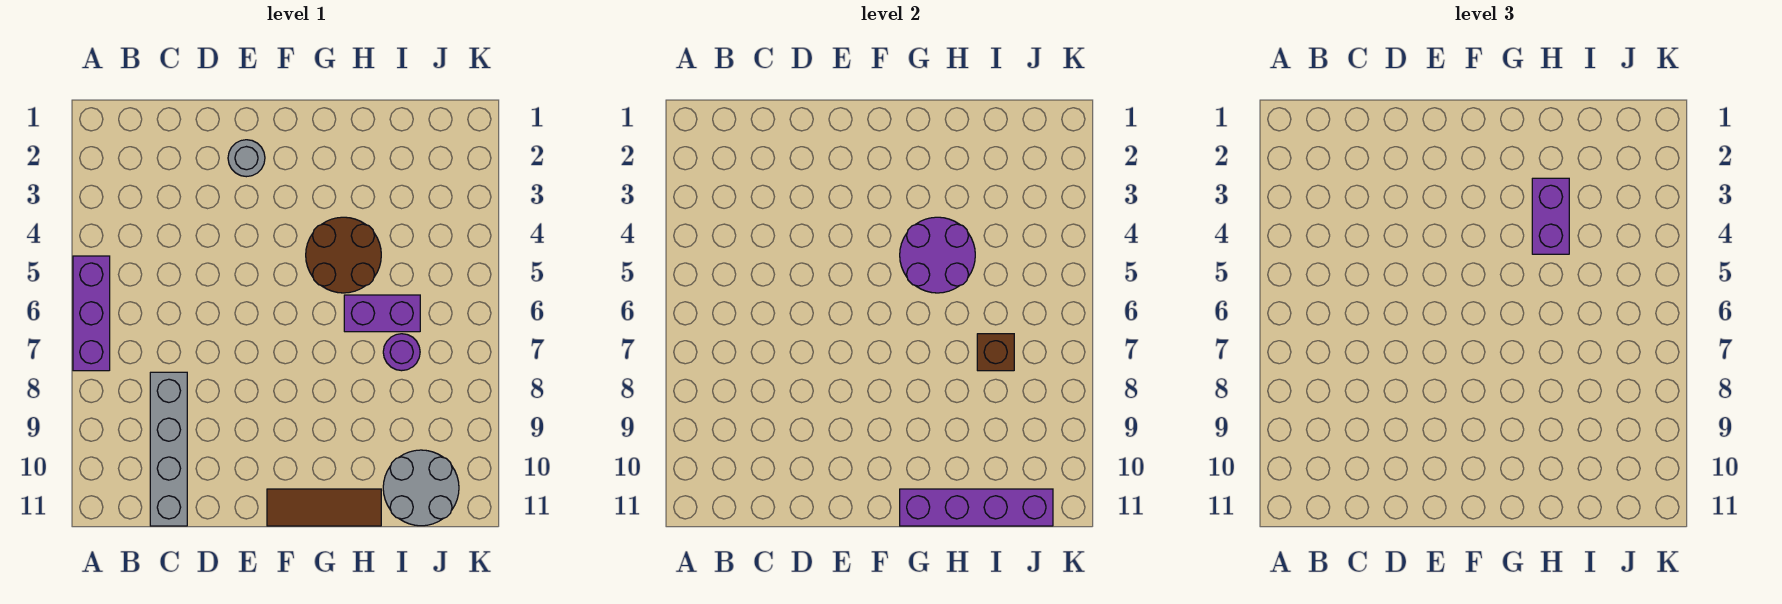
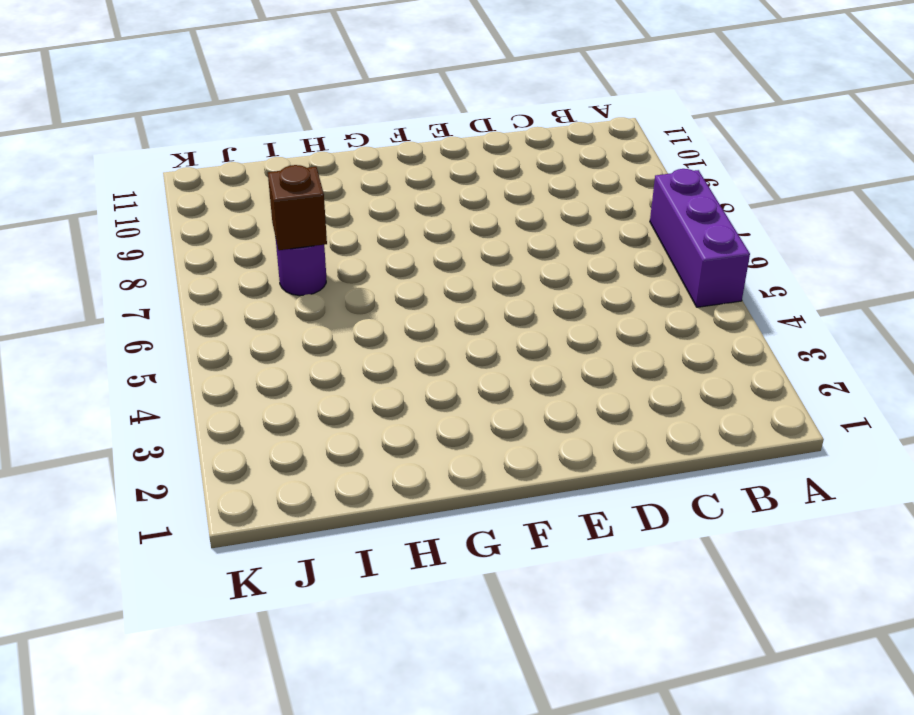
none -> grey brick C8:C11 level 1
none -> grey round brick E2 level 1
none -> brown tile F11:H11 level 1

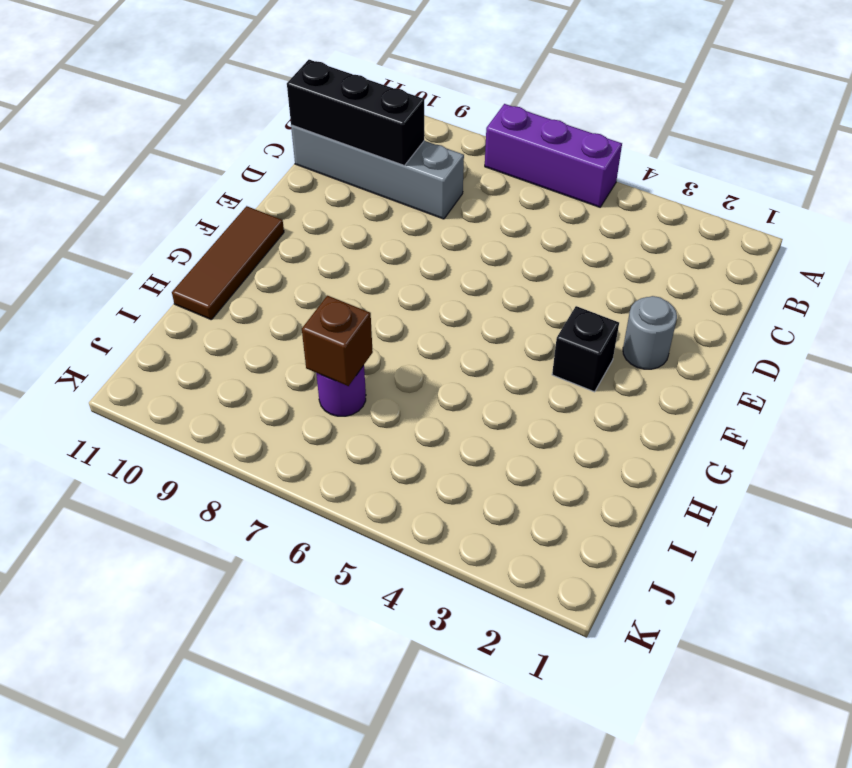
black brick C9:C11 level 2 -> none
black brick F3 level 1 -> none
none -> brown round brick G4:H5 level 1
none -> purple brick H6:I6 level 1
none -> grey round brick I10:J11 level 1

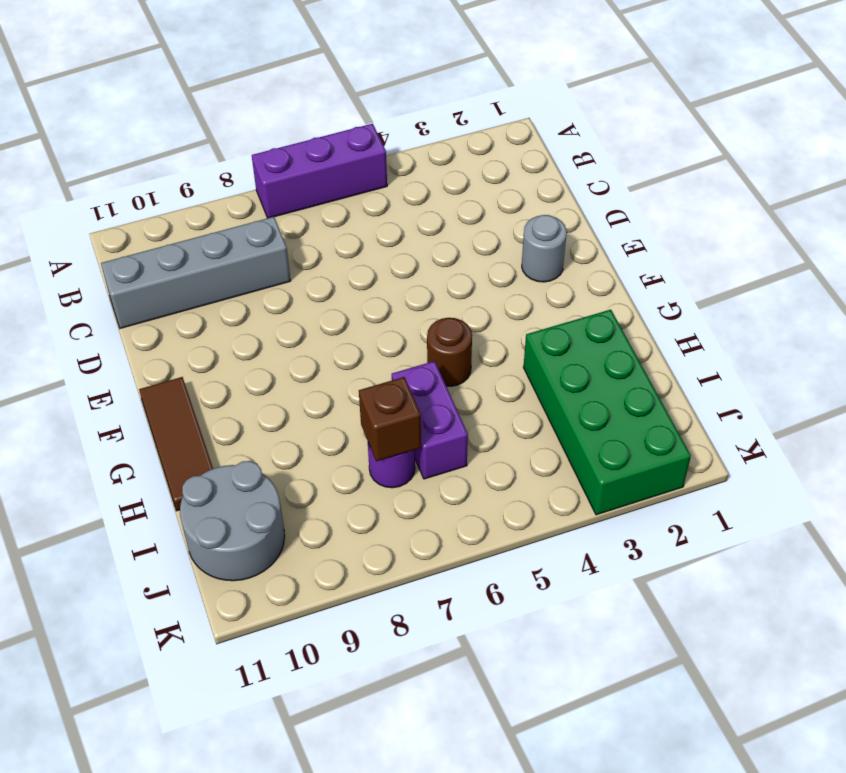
brown round brick G5 level 1 -> brown round brick G4:H5 level 1
green brick H2:K3 level 1 -> none
none -> purple round brick G4:H5 level 2
none -> purple brick G11:J11 level 2
none -> purple brick H3:H4 level 3

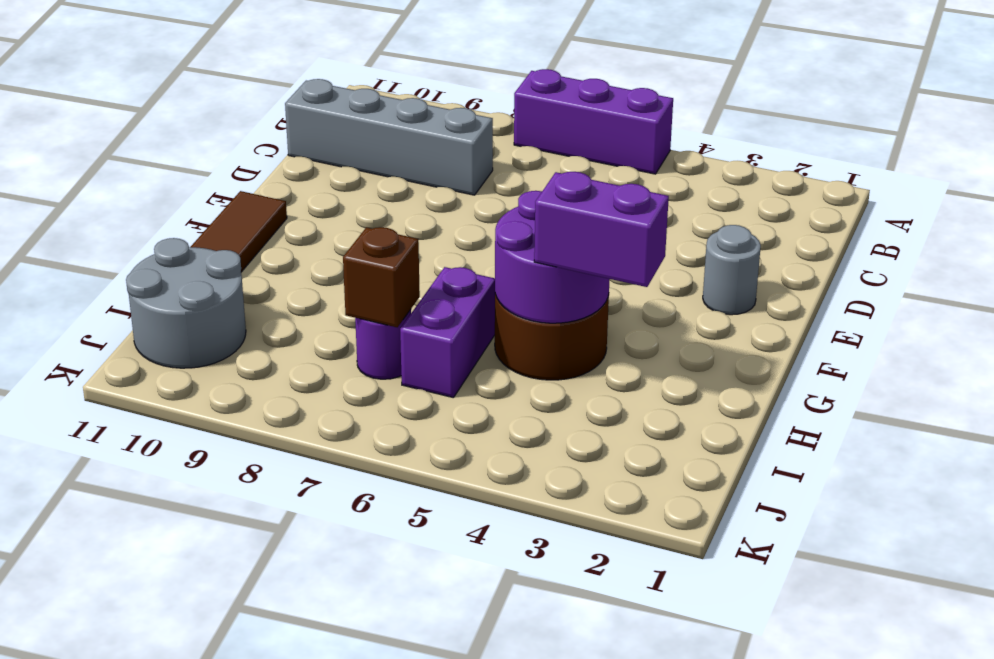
none -> purple brick G11:J11 level 2

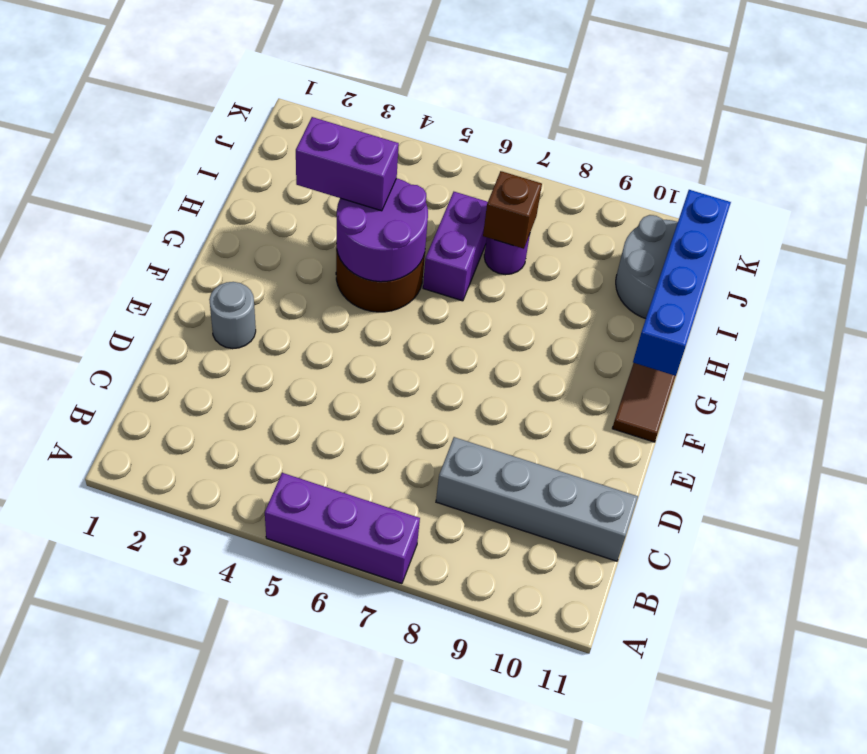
blue brick G11:J11 level 2 -> purple brick G11:J11 level 2

